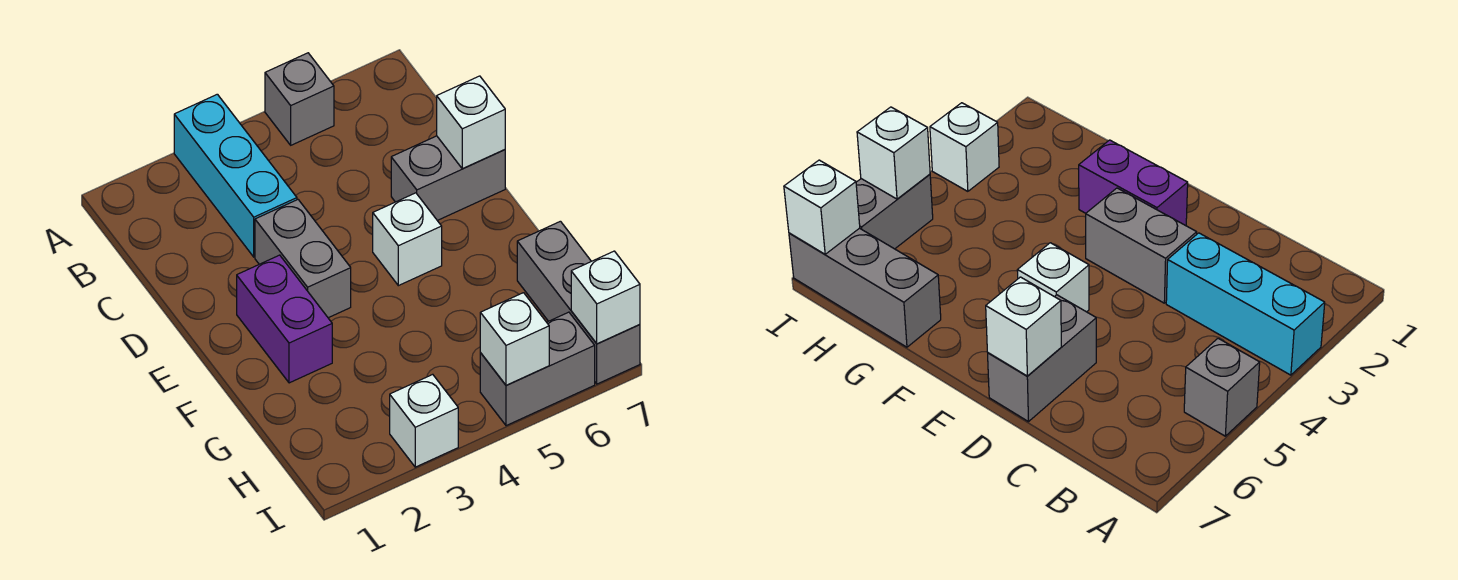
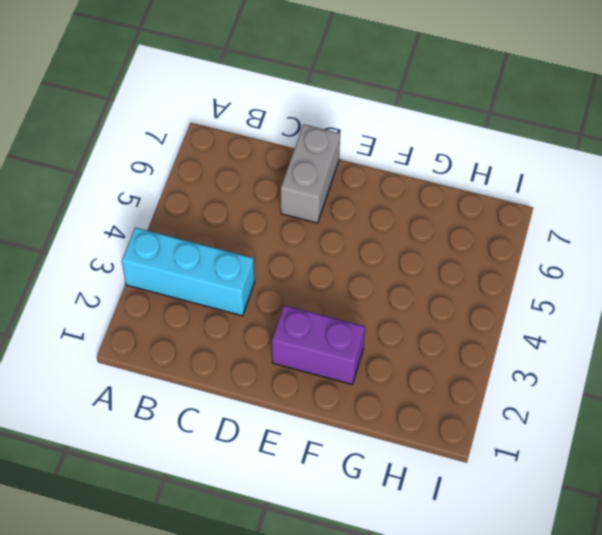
none -> grey brick A5 level 1
none -> grey brick D3:E3 level 1
none -> white brick E5 level 1

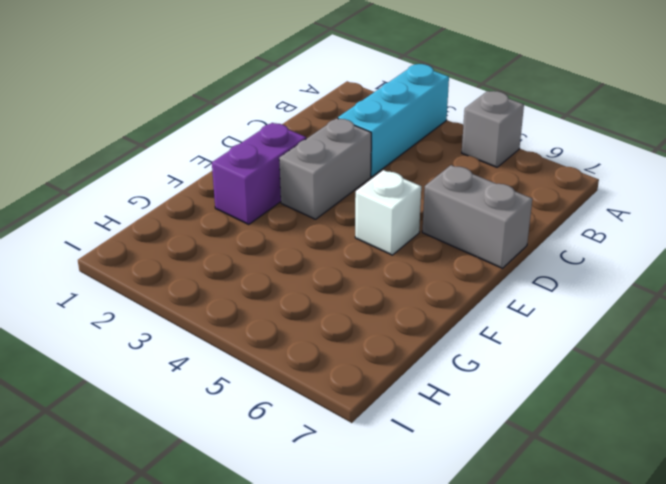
none -> grey brick G7:I7 level 1
none -> white brick I3 level 1
none -> grey brick I5:I6 level 1

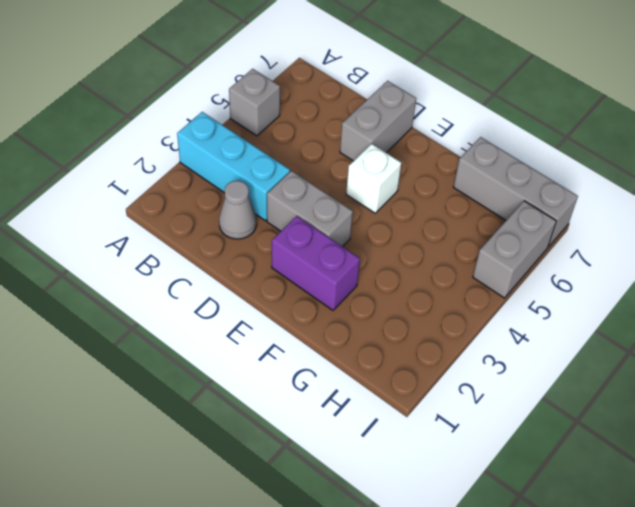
grey cone C2 level 1 -> none
none -> white brick I3 level 1
none -> white brick D7 level 2
none -> white brick I5 level 2

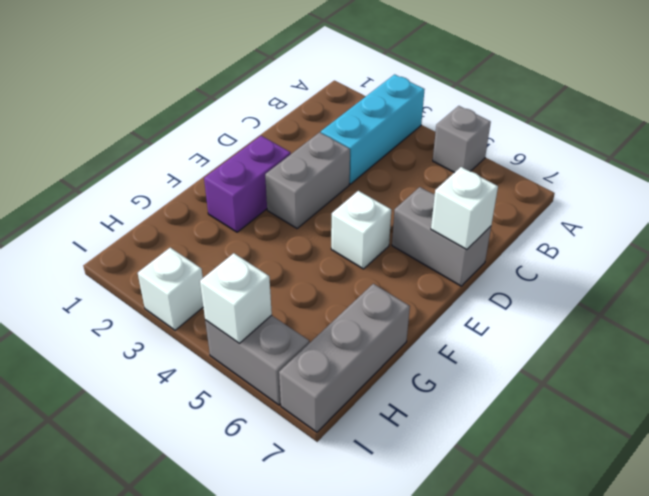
none -> white brick I7 level 2

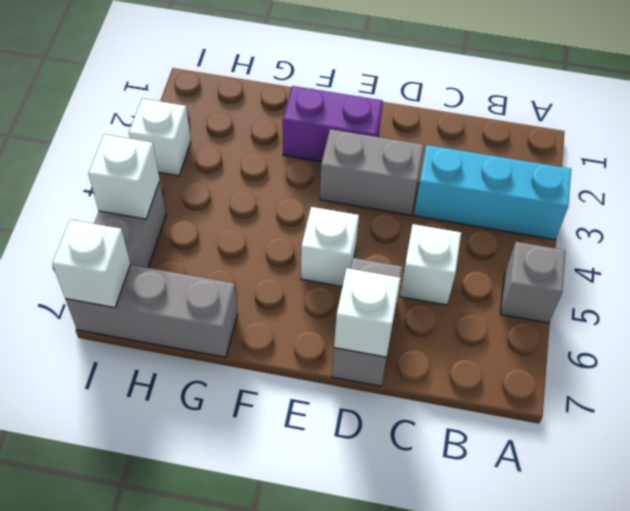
white brick C5 level 1 -> none

